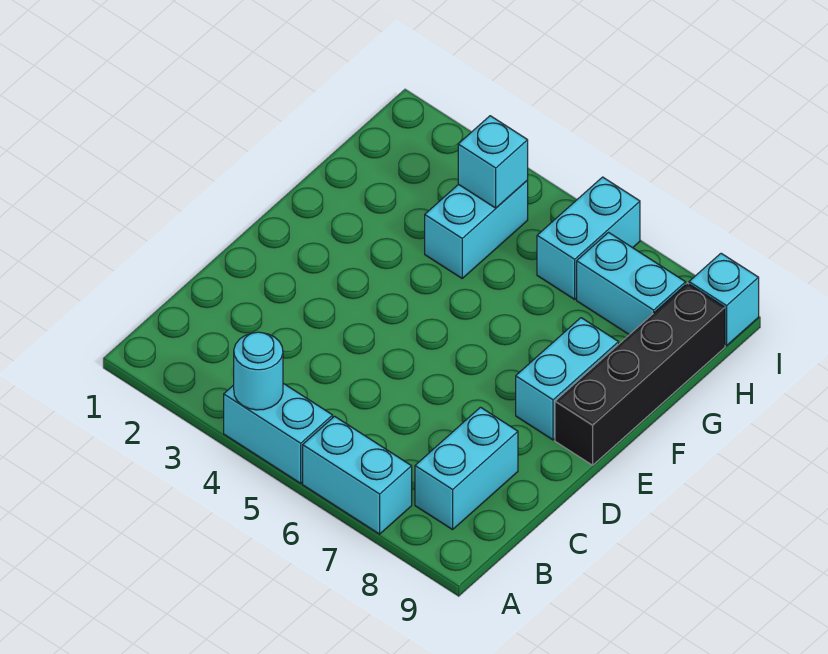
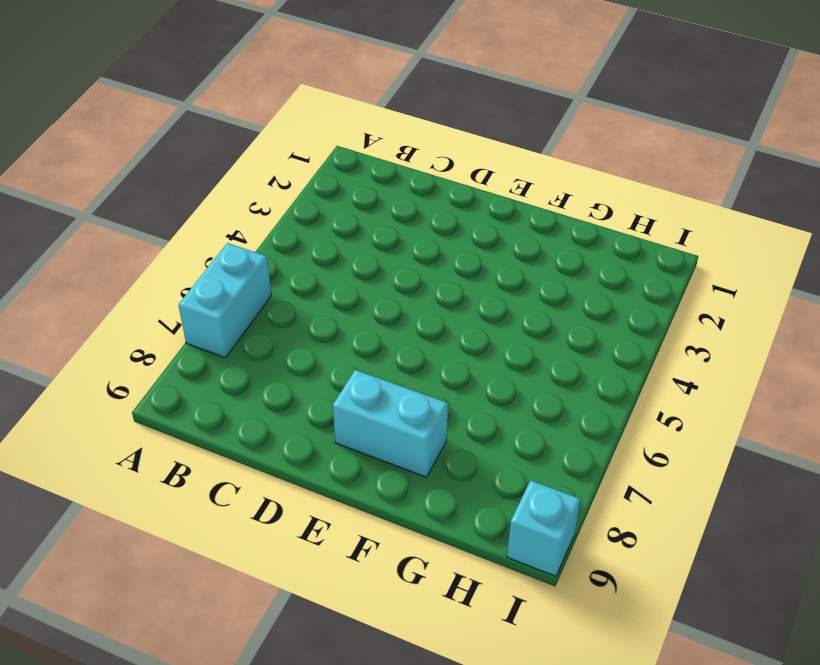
none -> cyan brick A4:A5 level 1
none -> cyan brick B8:C8 level 1

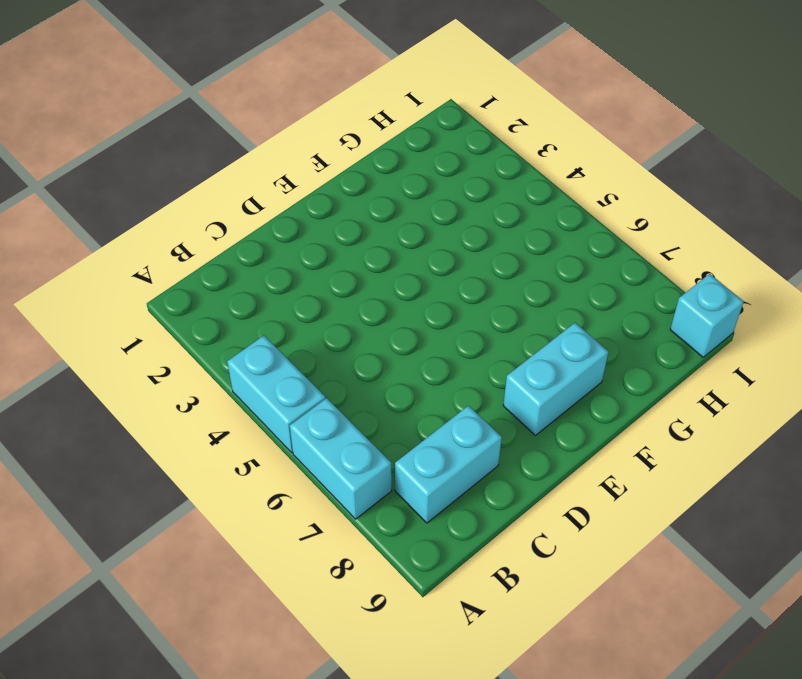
none -> black brick E9:H9 level 1
none -> cyan brick G4:H4 level 1

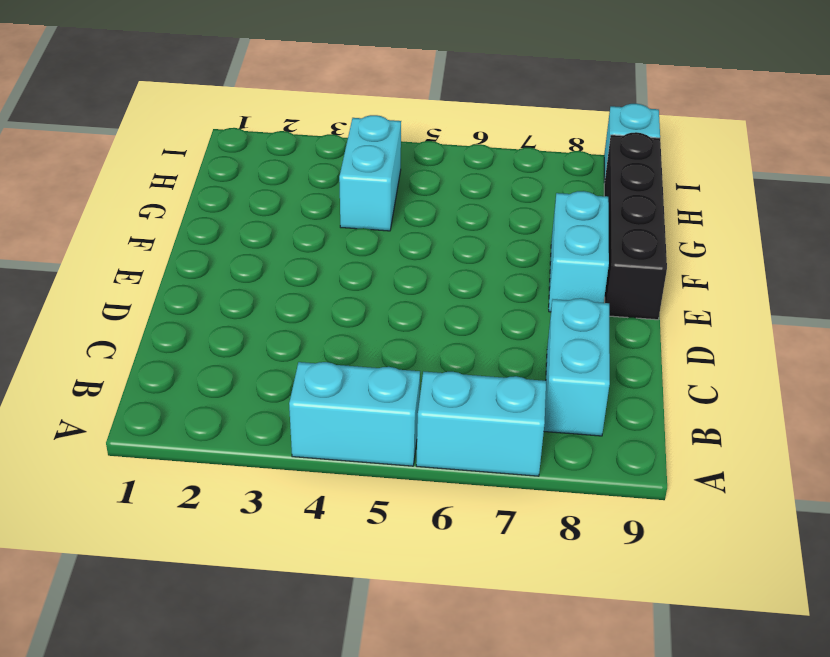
none -> cyan brick H6:I6 level 1
none -> cyan brick H7:H8 level 1

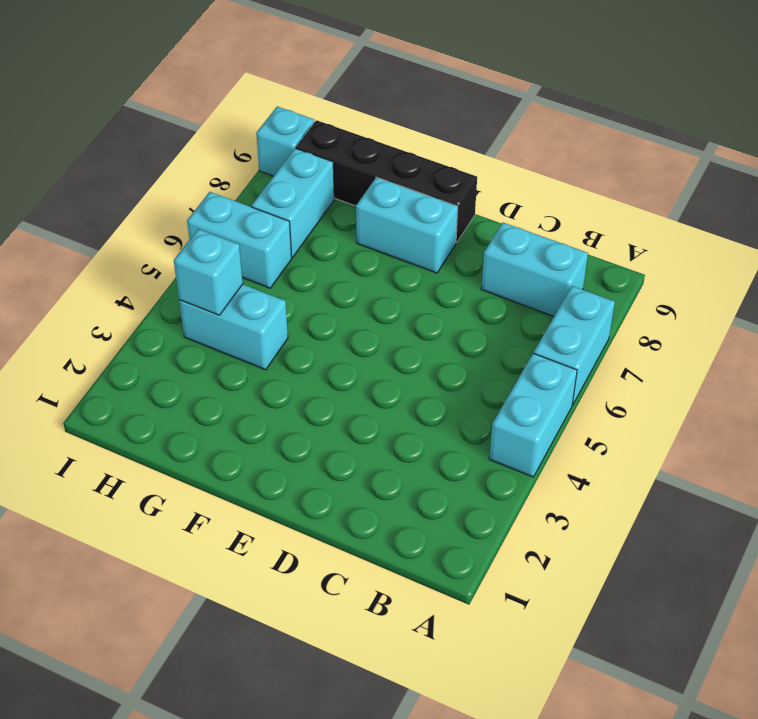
none -> cyan round brick A4 level 2

